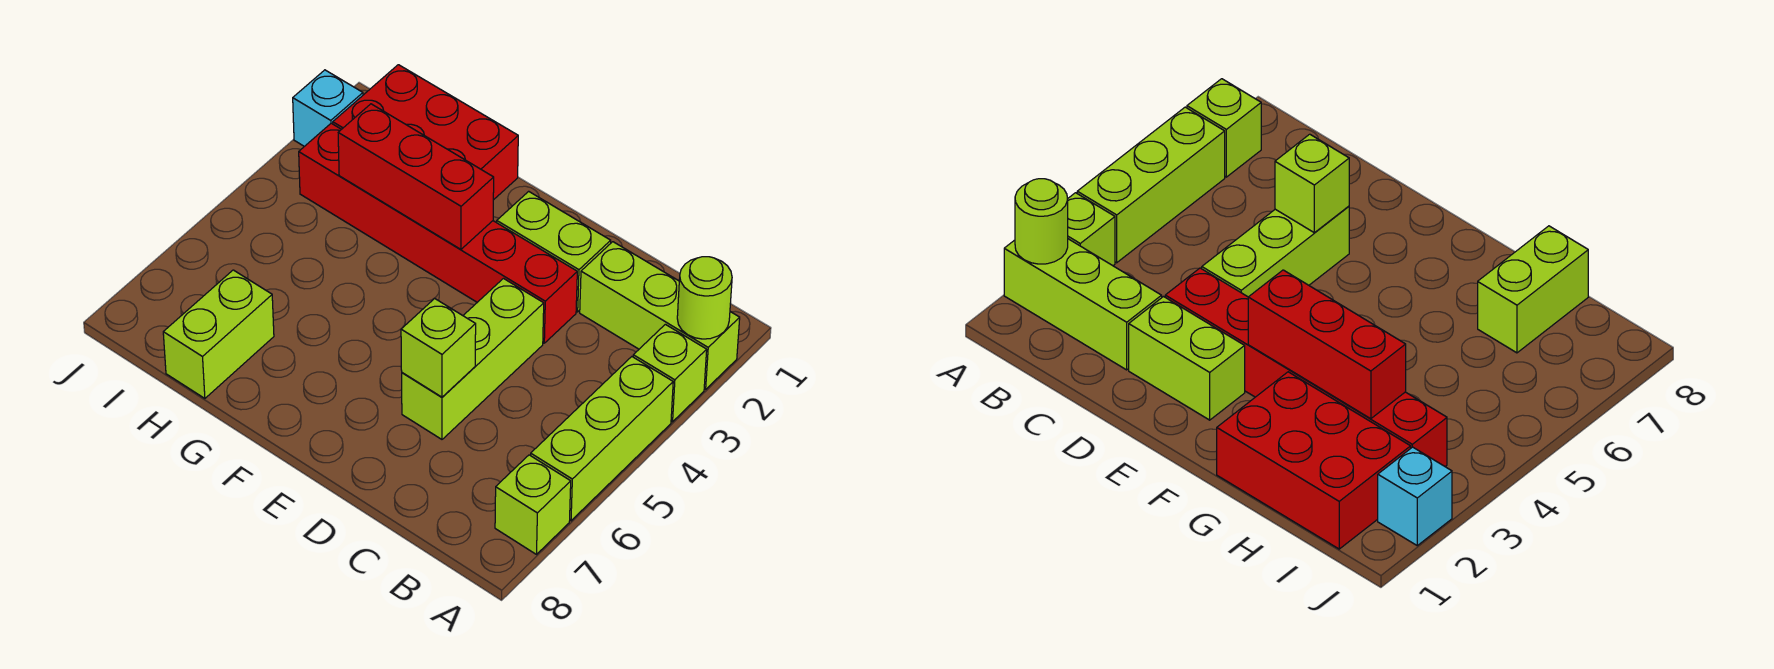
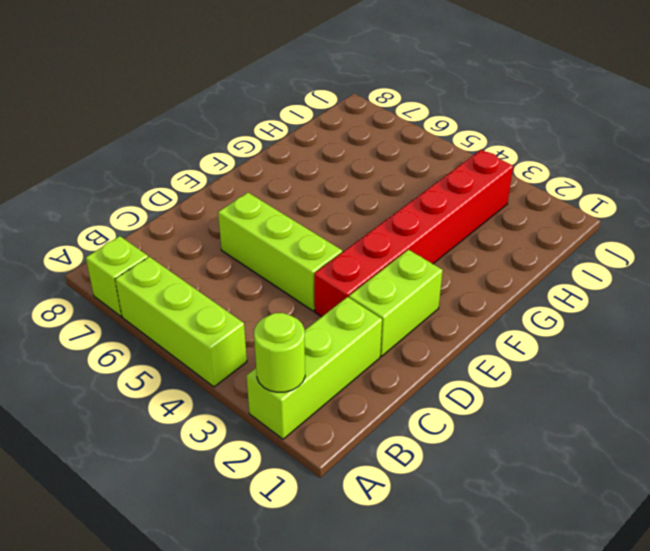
none -> lime brick A3 level 1
none -> red brick G1:I2 level 1
none -> lime brick H7:H8 level 1

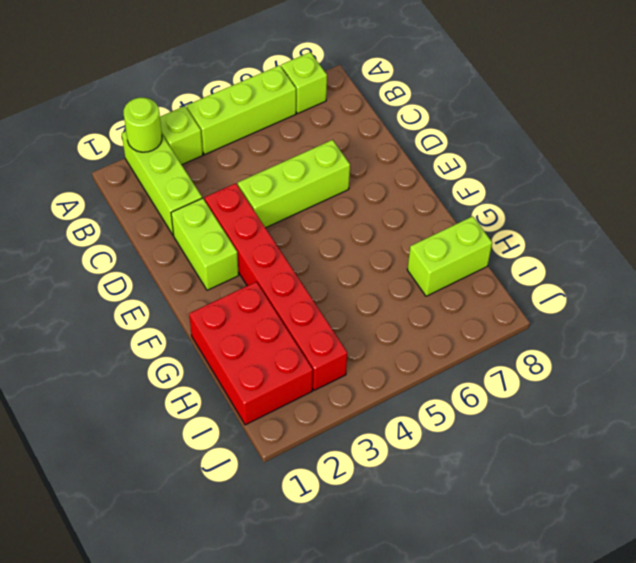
none -> cyan brick J2 level 1
none -> lime brick D6 level 2
none -> red brick F3:H3 level 2

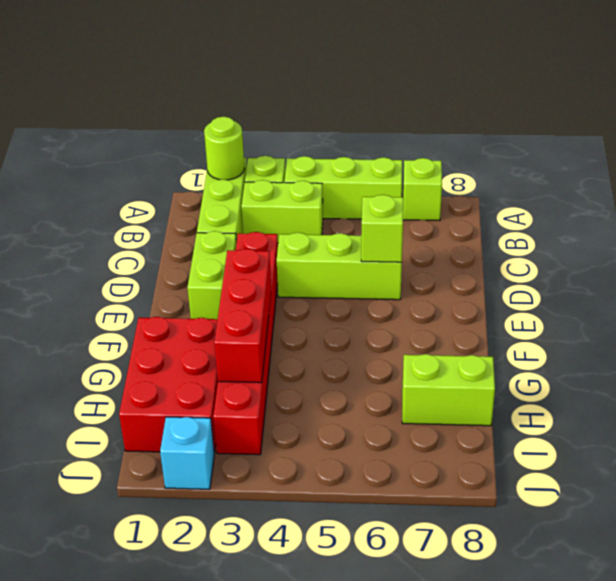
lime brick B3:B4 level 1 -> none

